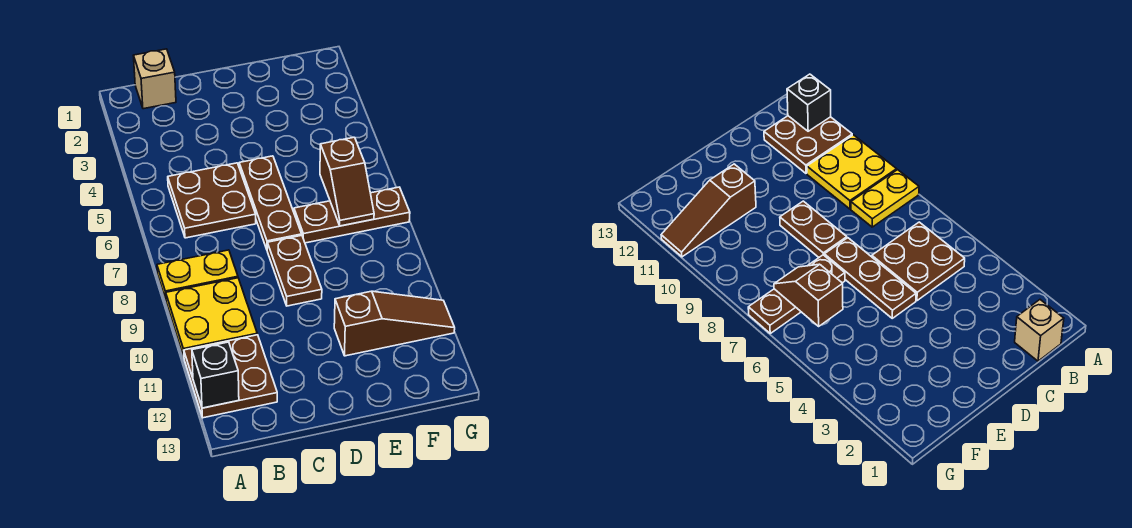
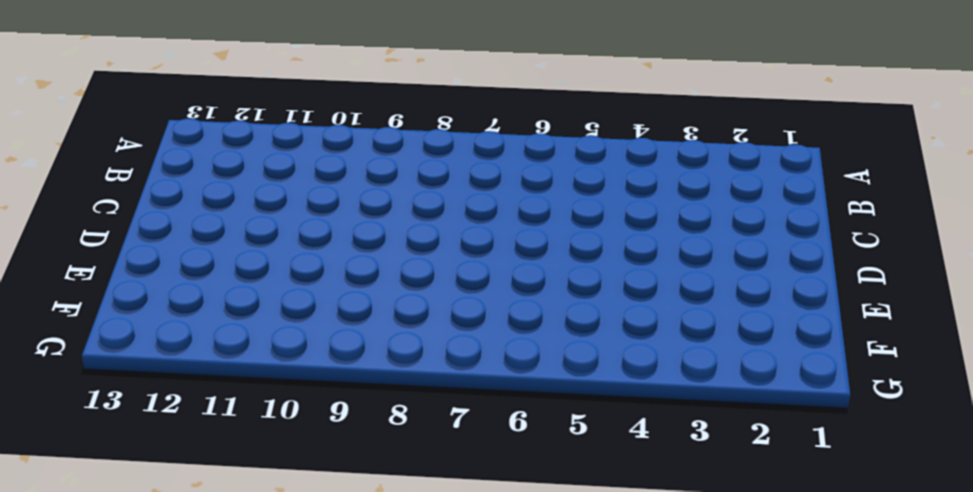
none -> yellow plate A8:B8 level 1
none -> yellow plate A9:B10 level 1

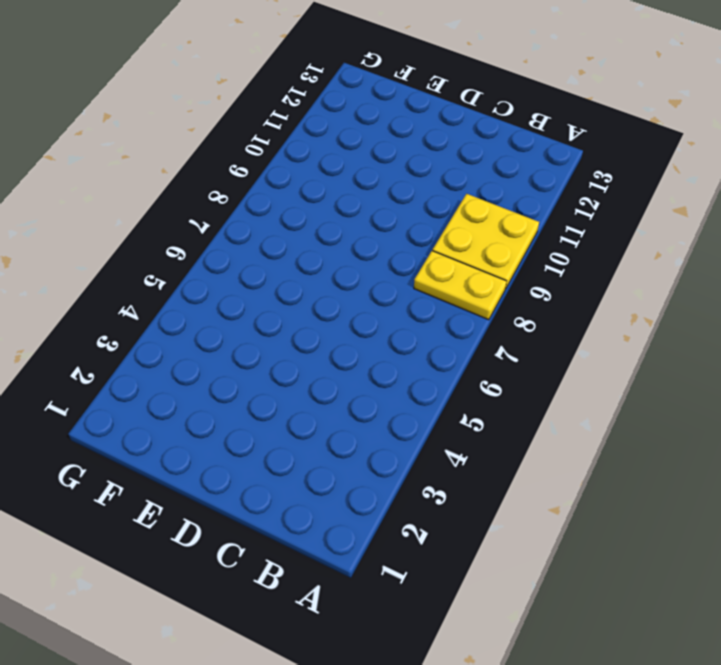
none -> brown plate A11:B12 level 1
none -> tan brick B1 level 1

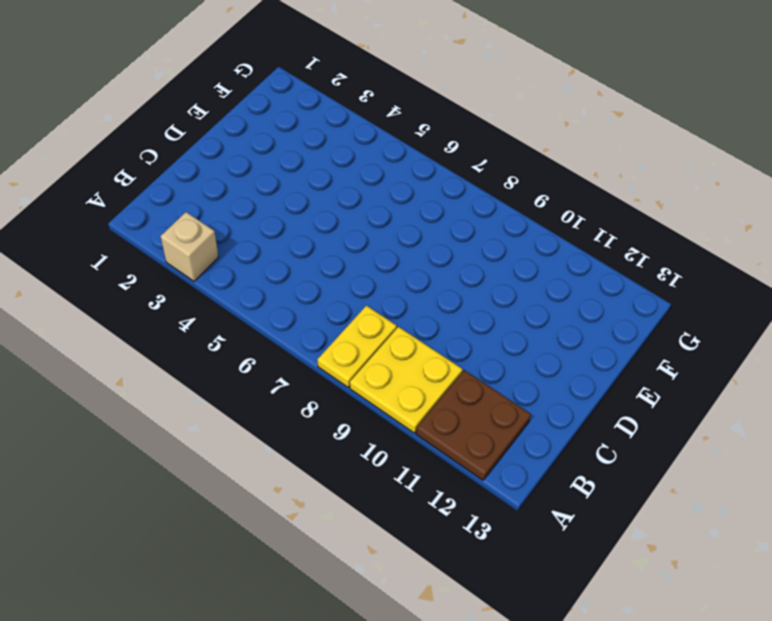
tan brick A3 level 1 -> tan brick B1 level 1
none -> brown plate B5:C6 level 1
none -> brown plate D5:D7 level 1

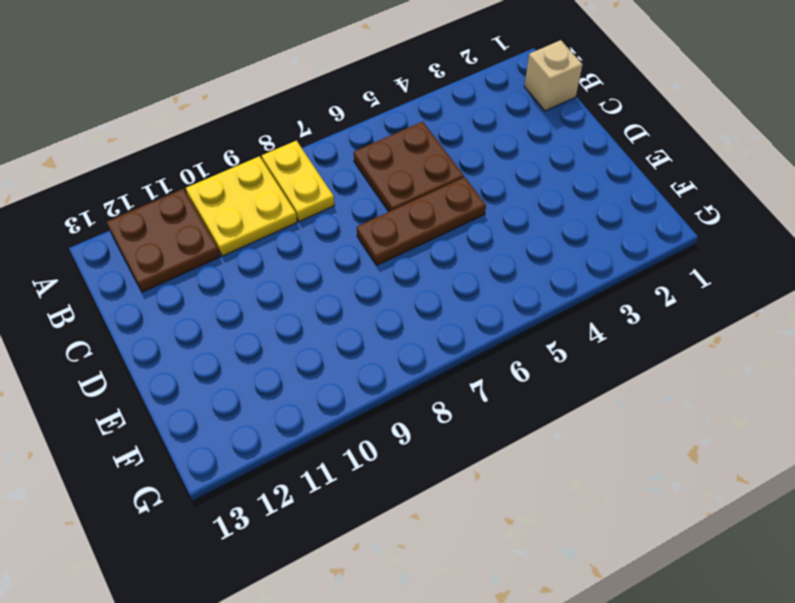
none -> brown plate D8:D9 level 1
none -> brown plate E7:G7 level 1

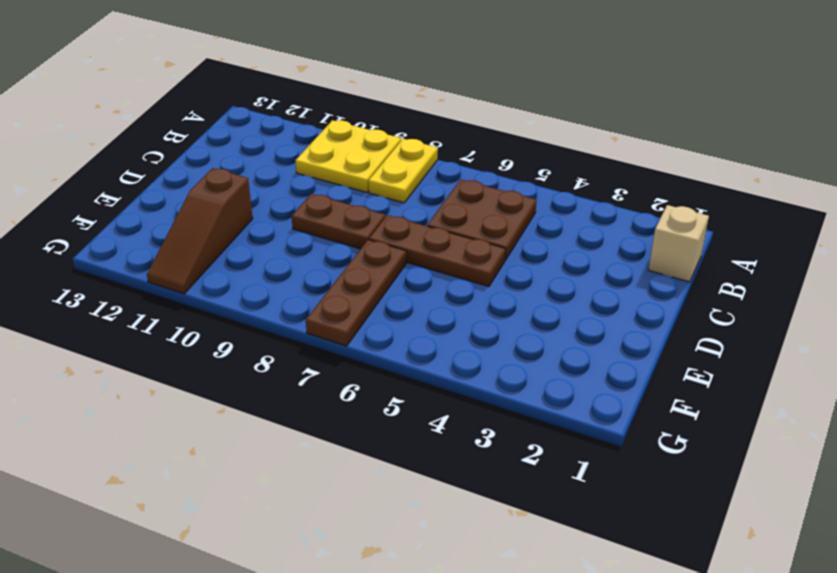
none -> brown plate A11:B12 level 1
none -> black brick A12 level 2

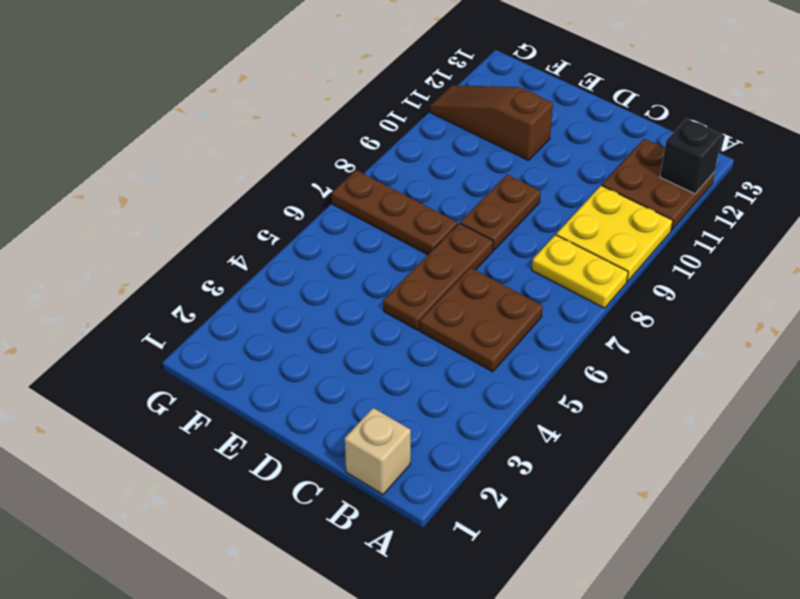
none -> brown slope F6:F7 level 2 top 6

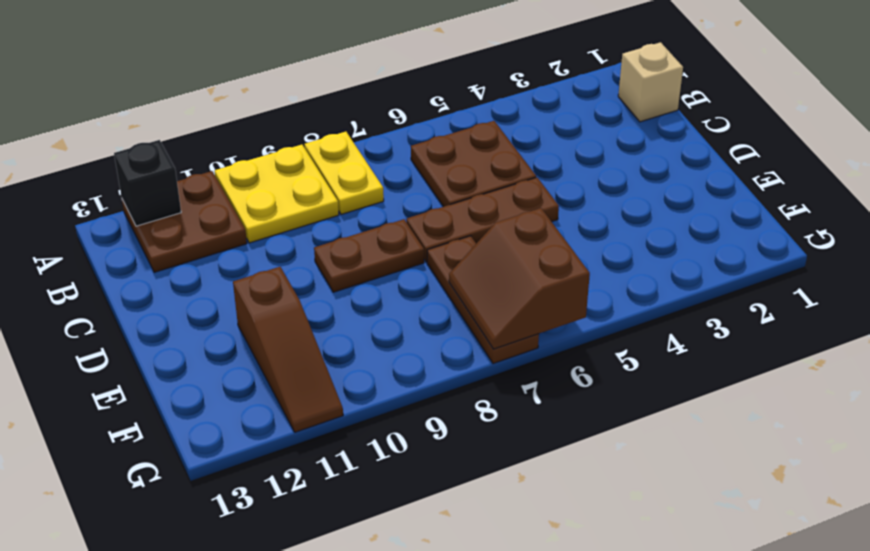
brown slope F6:G7 level 2 top 6 -> brown slope F6:F7 level 2 top 6

